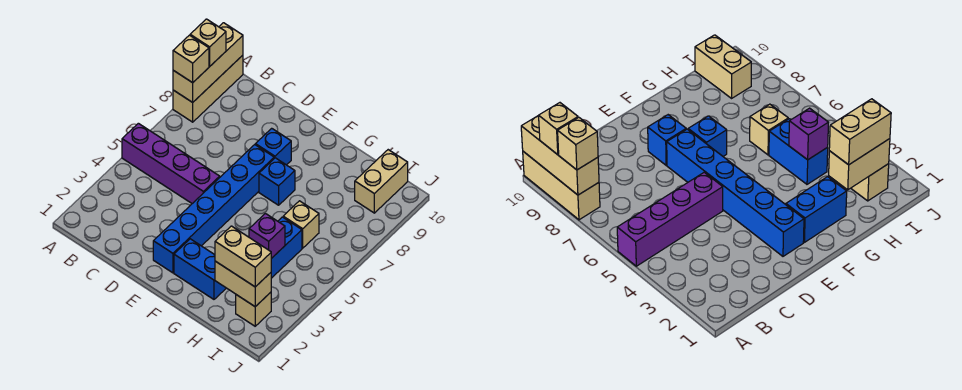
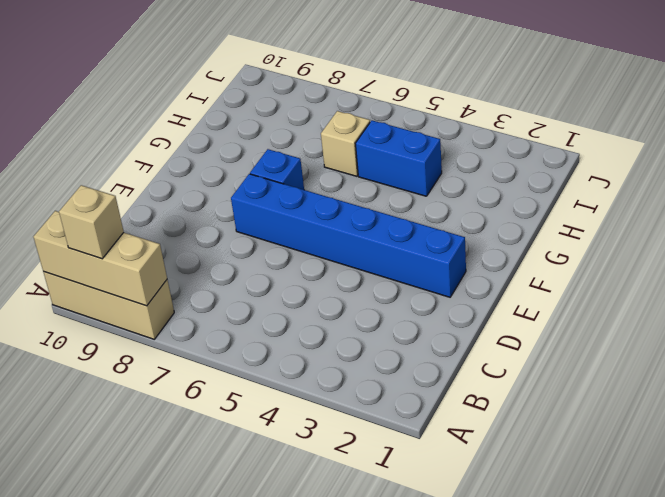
none -> purple brick A5:D5 level 1
none -> blue brick E8 level 1
none -> blue brick F2:G2 level 1

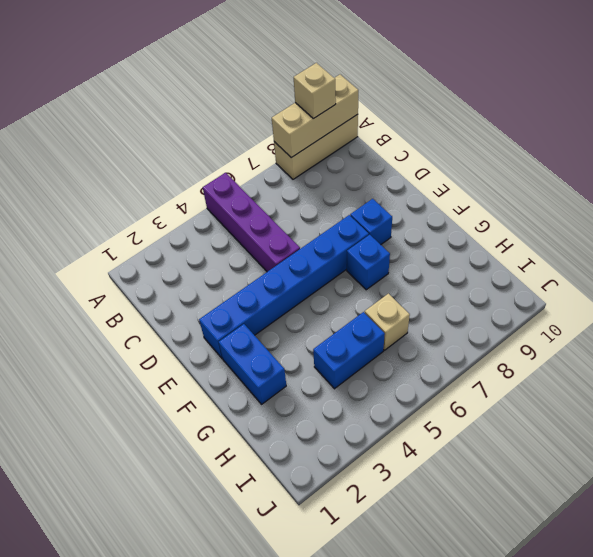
none -> tan brick I2 level 1
none -> tan brick I9:I10 level 1
none -> tan brick H2:I2 level 2

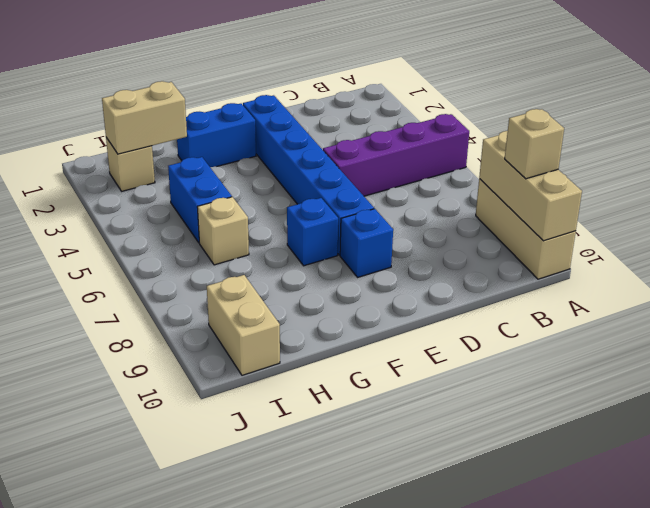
none -> purple brick H4 level 2
none -> tan brick A8 level 3
none -> tan brick H2:I2 level 3

